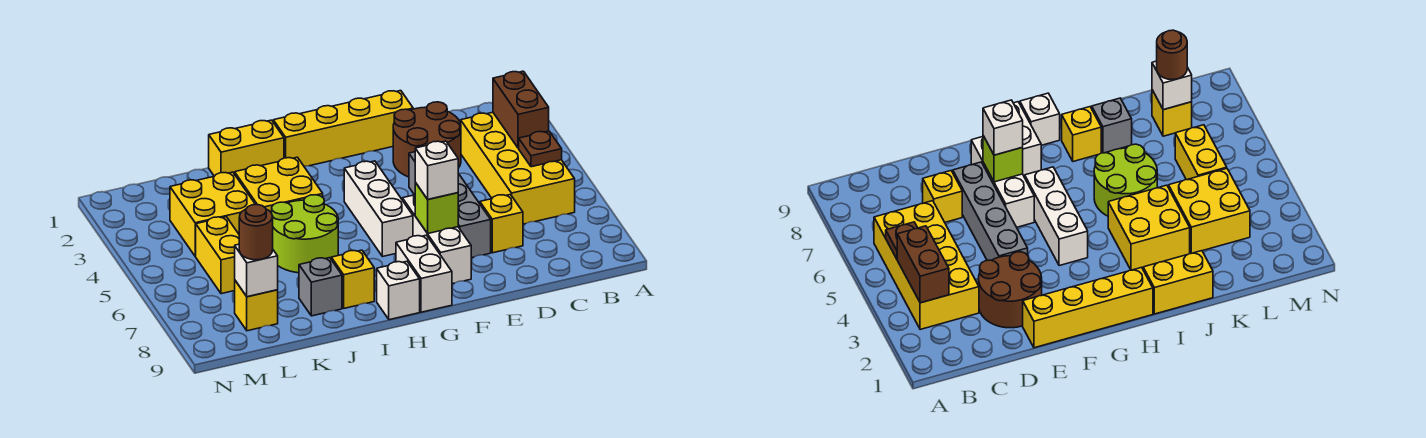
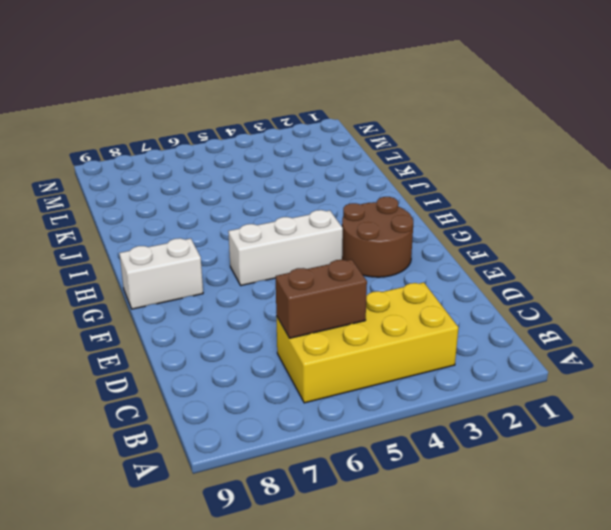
brown brick C5:C6 level 2 -> brown brick B3:B4 level 2
brown round brick F2:G3 level 1 -> brown round brick D2:E3 level 1
none -> yellow brick D7 level 1
none -> yellow brick E1:H1 level 1
none -> grey brick E4:E7 level 1

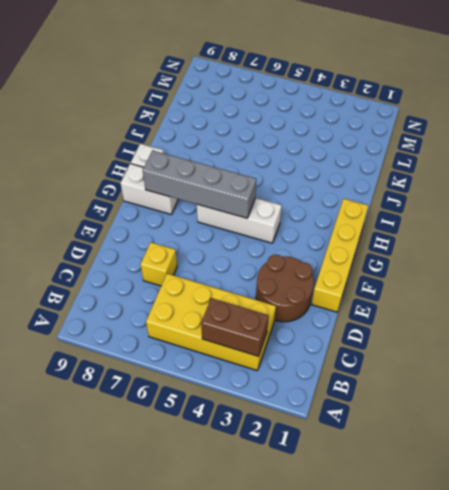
grey brick G5:G8 level 2 -> grey brick E4:E7 level 1
none -> white brick F6:F8 level 1
none -> yellow brick I1:J1 level 1
none -> yellow brick I3:J4 level 1

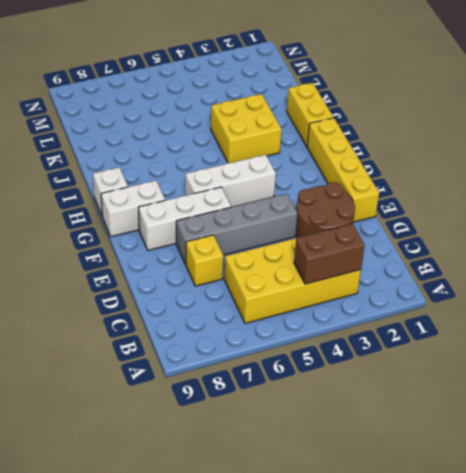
none -> lime round brick I5:J6 level 1
none -> yellow brick I8 level 1
none -> grey brick J8 level 1

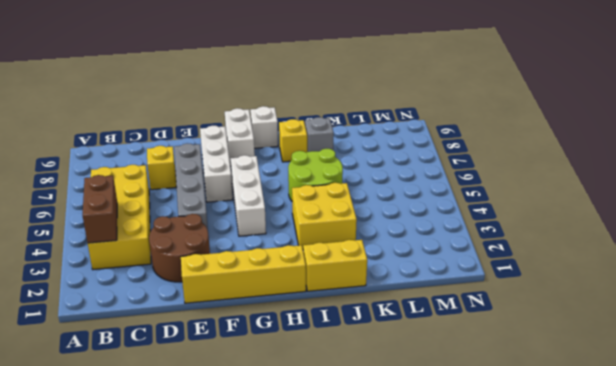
none -> yellow brick K3:L4 level 1
none -> yellow brick L5:L6 level 1
none -> yellow brick L8 level 1

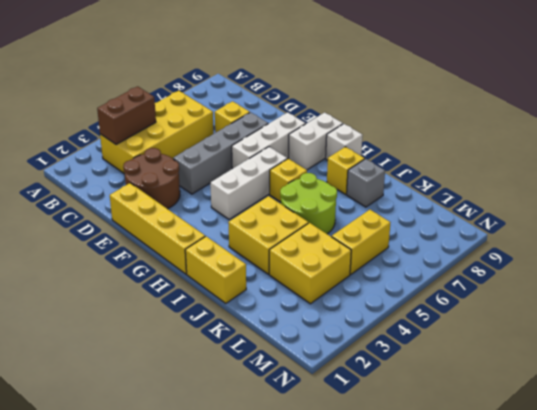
yellow brick H6 level 1 -> yellow brick L8 level 1
none -> brown plate B5 level 2
none -> lime brick F7 level 2
none -> white brick L8 level 2

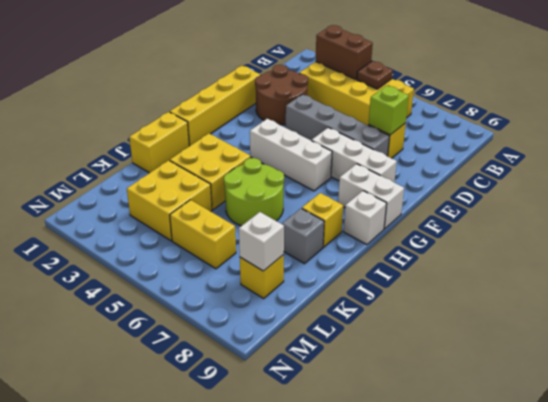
lime brick D7 level 2 -> lime brick F7 level 2
none -> white brick F7 level 3
none -> brown round brick L8 level 3

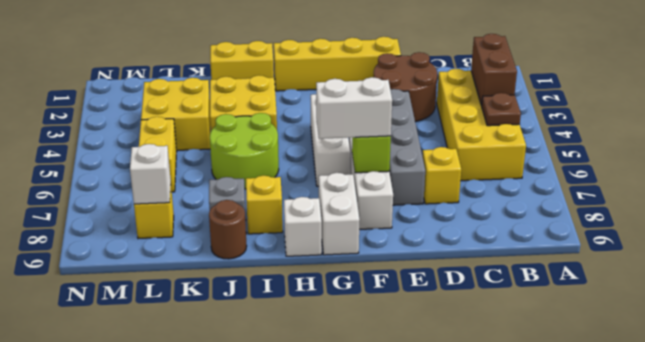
white brick F7:G7 level 3 -> white brick F7 level 3
brown round brick J9 level 1 -> brown round brick L8 level 3

